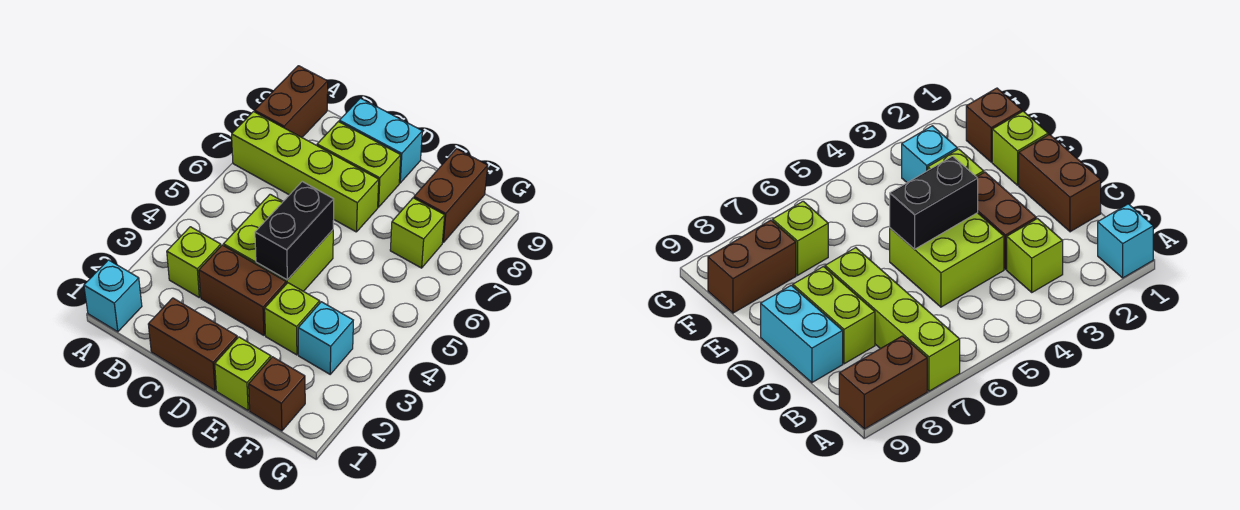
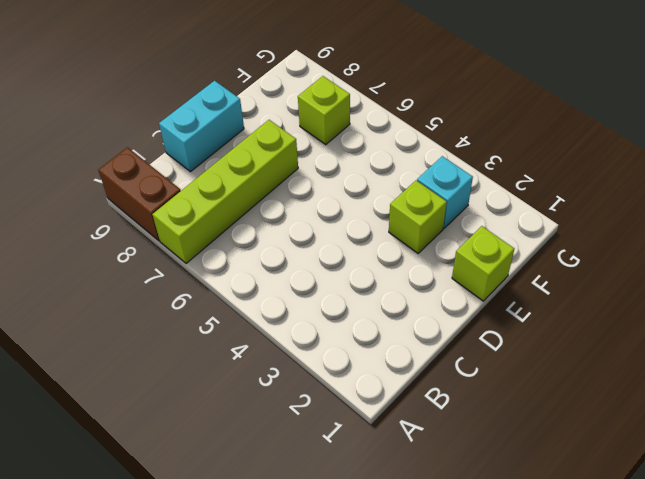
none -> cyan brick A1 level 1
none -> lime brick B3 level 1
none -> brown brick C1:D1 level 1

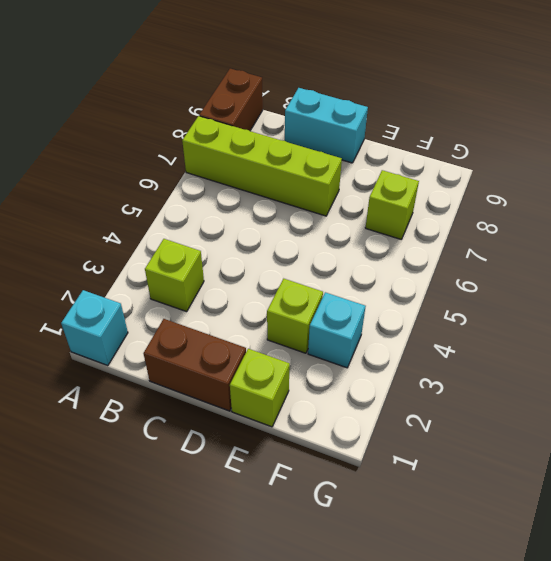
none -> brown brick C3:D3 level 1
none -> lime brick C4:D5 level 1
none -> lime brick C8:D8 level 1

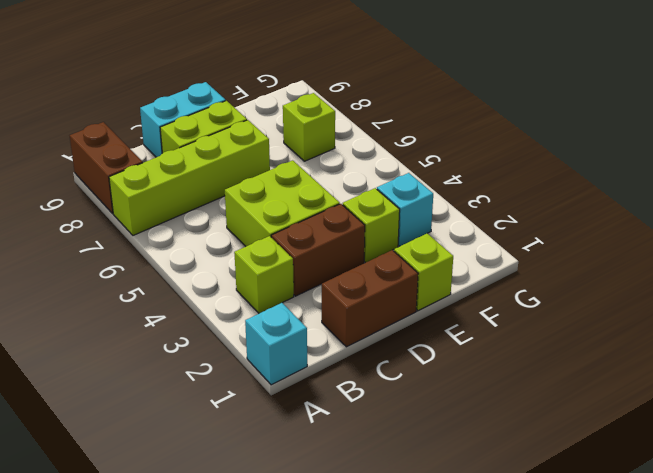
none -> brown brick F1 level 1
none -> brown brick F8:F9 level 1
none -> black brick D4:D5 level 2

